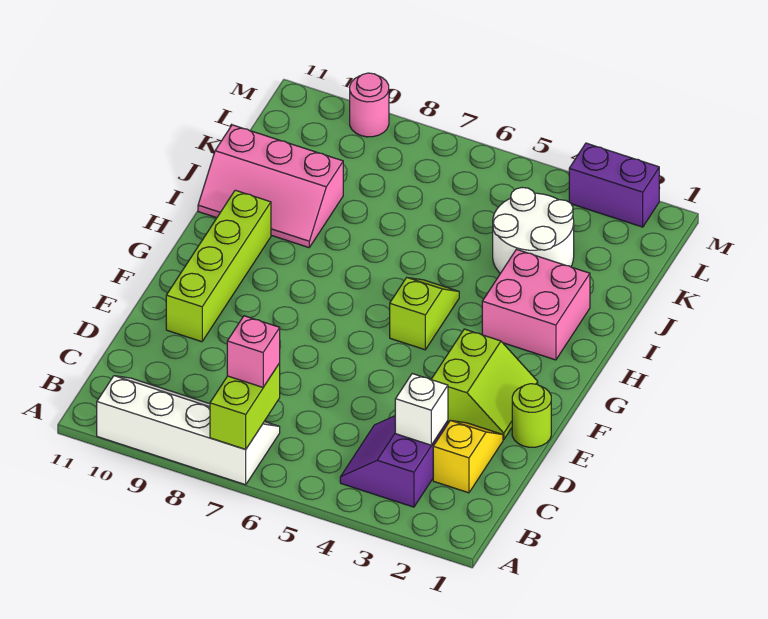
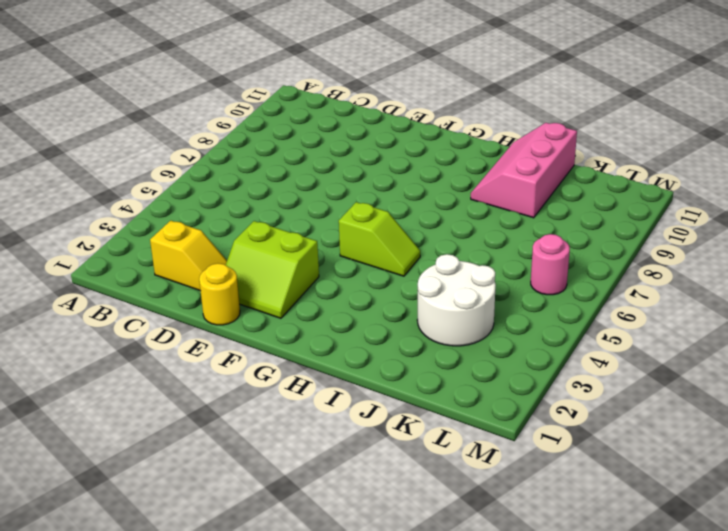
yellow round brick E1 level 1 -> lime round brick E1 level 1
pink round brick L6 level 1 -> pink round brick M9 level 1
none -> white slope A7:B10 level 1 top A
none -> purple slope B3:C4 level 1 top 3
none -> lime brick E10:H10 level 1

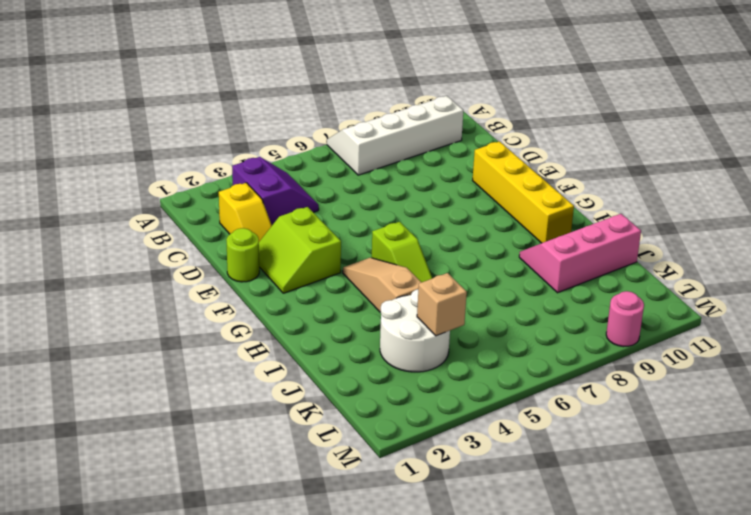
white slope A7:B10 level 1 top B -> white slope A7:B10 level 1 top A
yellow brick E10:H10 level 1 -> lime brick E10:H10 level 1
tan slope G4:I4 level 1 top I -> none
tan brick K4 level 2 -> none
none -> pink brick H2:I3 level 1
none -> purple brick M2:M3 level 1
none -> lime brick A7:B7 level 2

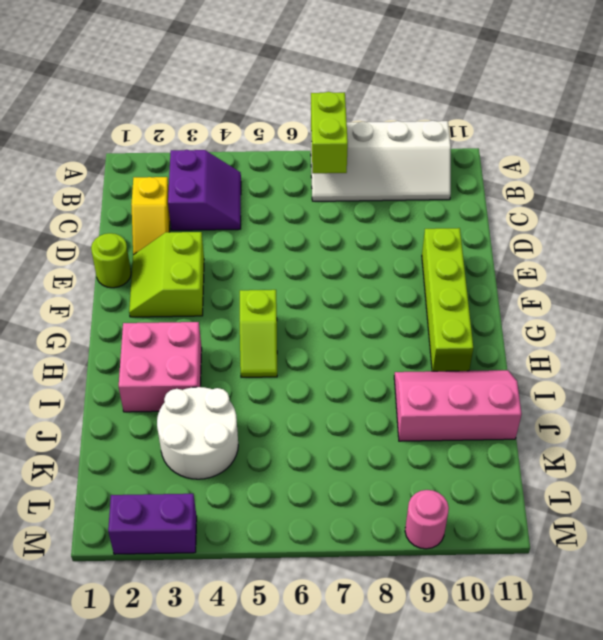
none -> white brick C3 level 2
none -> pink brick B7 level 3

